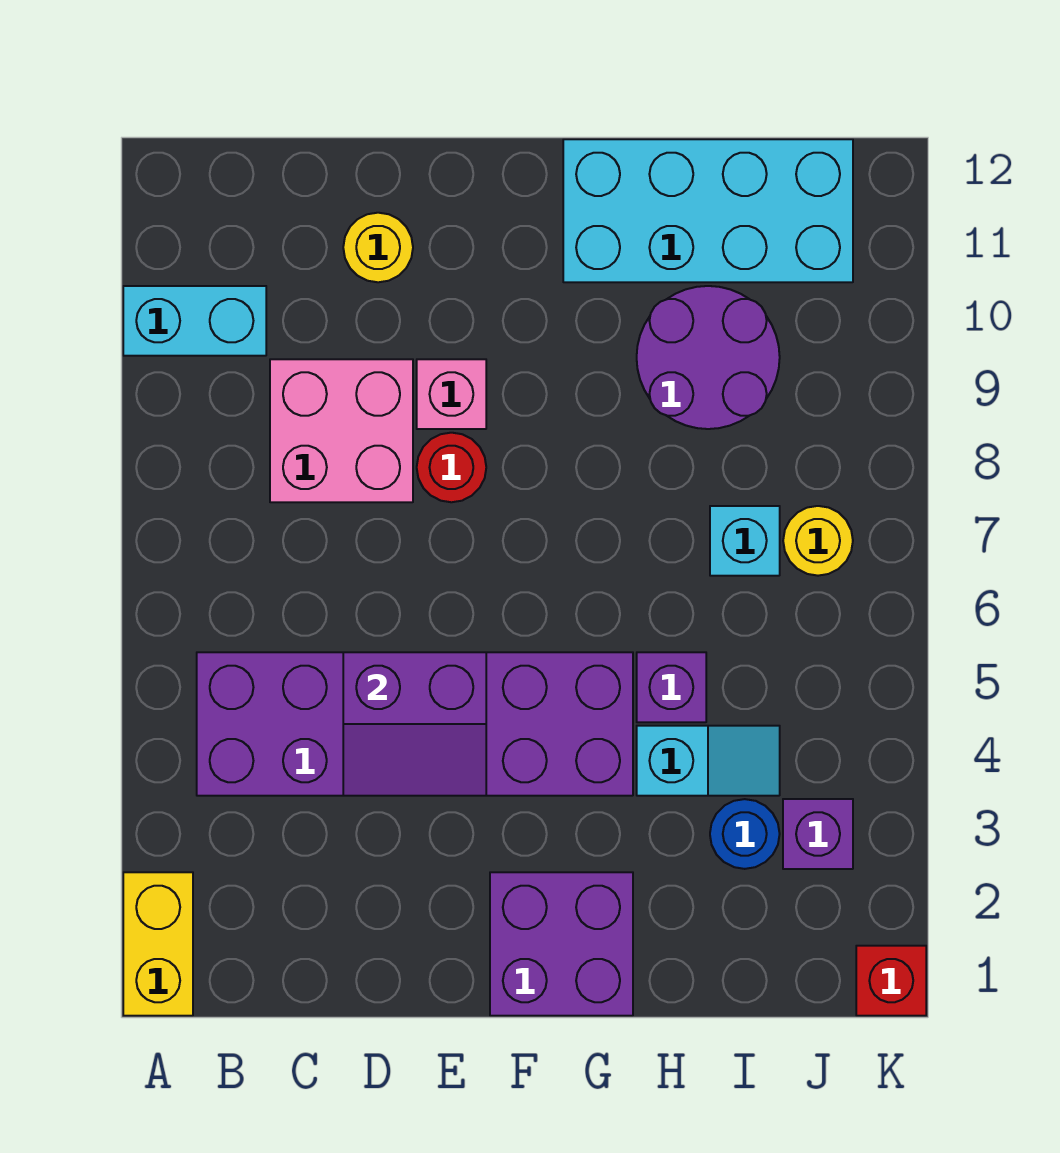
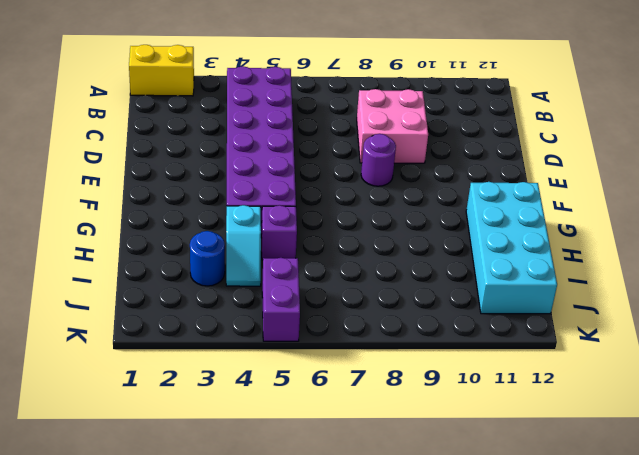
purple round brick E8 level 1 -> red round brick E8 level 1
purple brick J5:K5 level 1 -> none
none -> cyan brick A10:B10 level 1
none -> yellow round brick D11 level 1
none -> pink brick E9 level 1

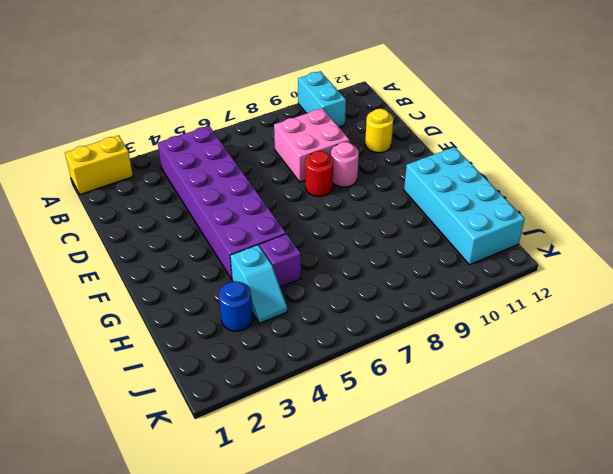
pink round brick E9 level 1 -> pink brick E9 level 1
none -> purple brick F1:G2 level 1
none -> purple round brick H9:I10 level 1
none -> cyan brick I7 level 1

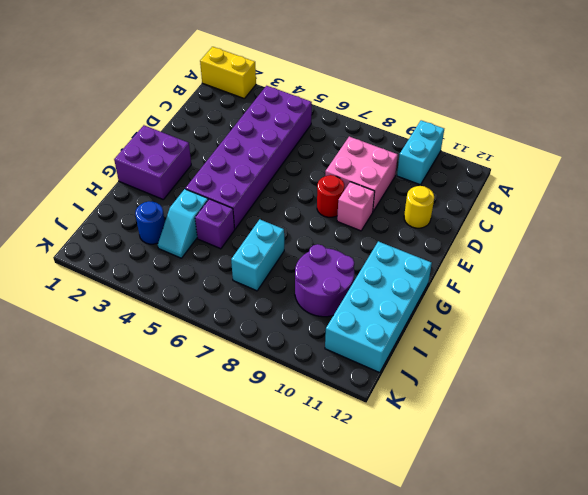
cyan brick H7:I7 level 1 -> cyan brick I7 level 1
none -> purple brick J3 level 1
none -> yellow round brick J7 level 1
none -> red brick K1 level 1

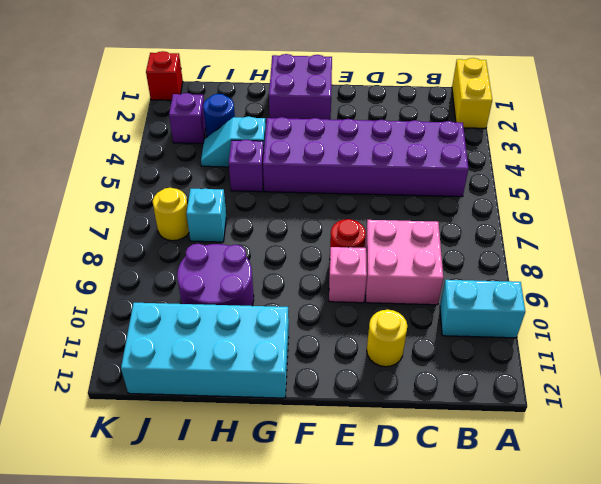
none -> purple slope D4:E5 level 2 top 5

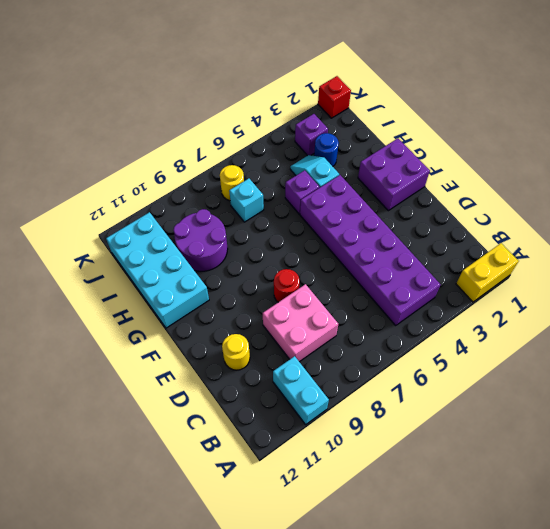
none -> pink brick E9 level 1
none -> purple slope D4:E5 level 2 top 5

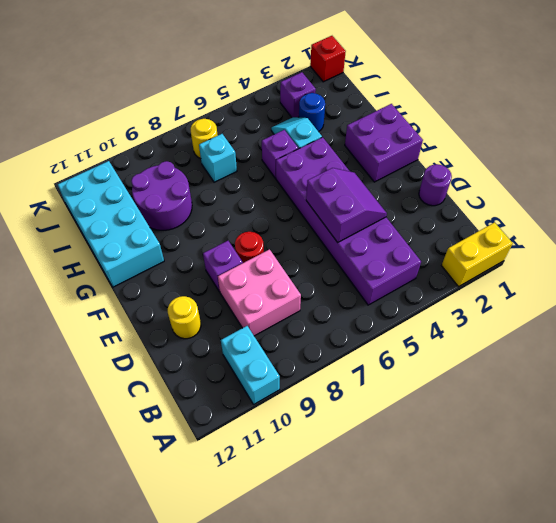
purple round brick D1 level 1 -> none
purple brick E9 level 1 -> pink brick E9 level 1

